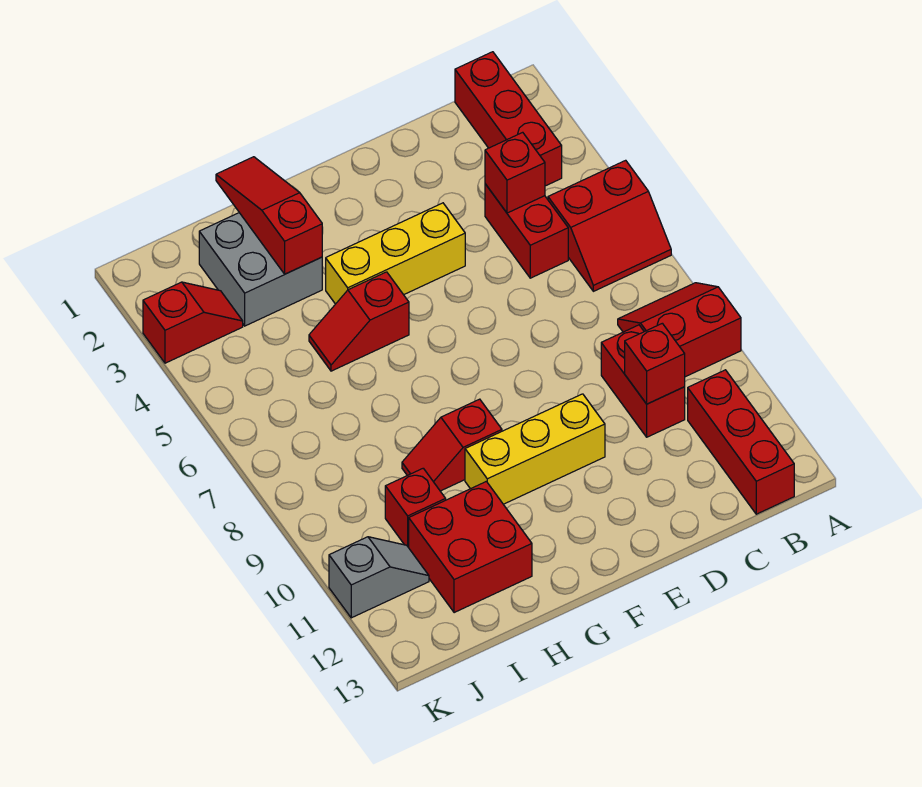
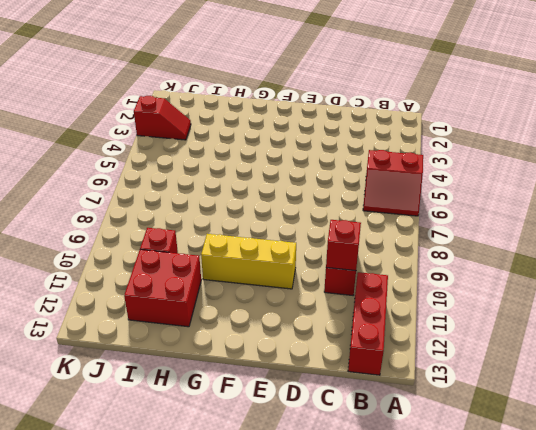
none -> red slope A8:B9 level 1 top 9
none -> red brick B1:B3 level 1
none -> red brick C4:C5 level 1

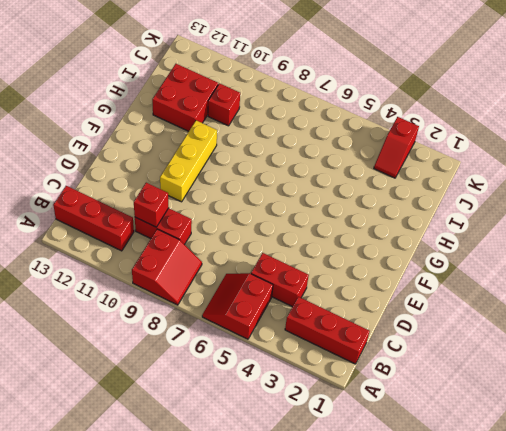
none -> yellow brick E4:G4 level 1
none -> red slope G5:H5 level 1 top G
none -> red slope G9:H9 level 1 top G

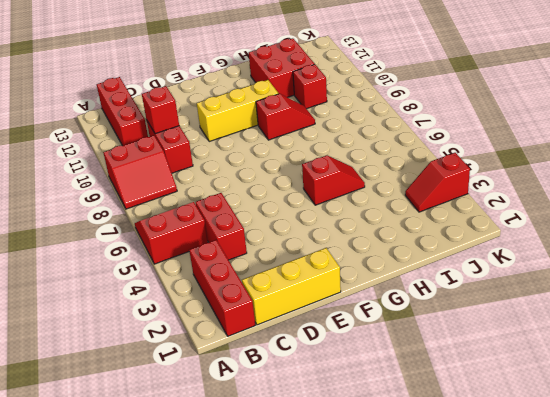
yellow brick C1:E1 level 1 -> yellow brick E4:G4 level 1
none -> grey brick H2:I3 level 1
none -> grey slope J11:K11 level 1 top K
none -> red brick C4 level 2

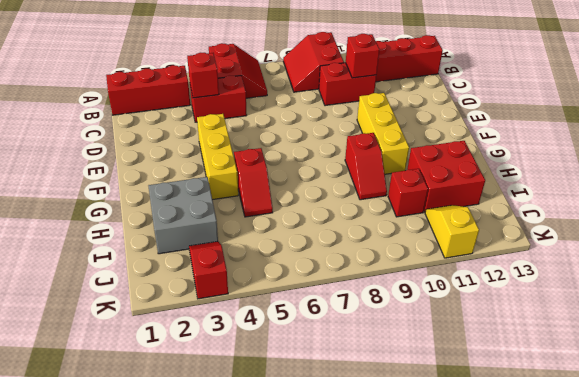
yellow slope J11:K11 level 1 top K -> grey slope J11:K11 level 1 top K
none -> red slope H1:H3 level 2 top 3

